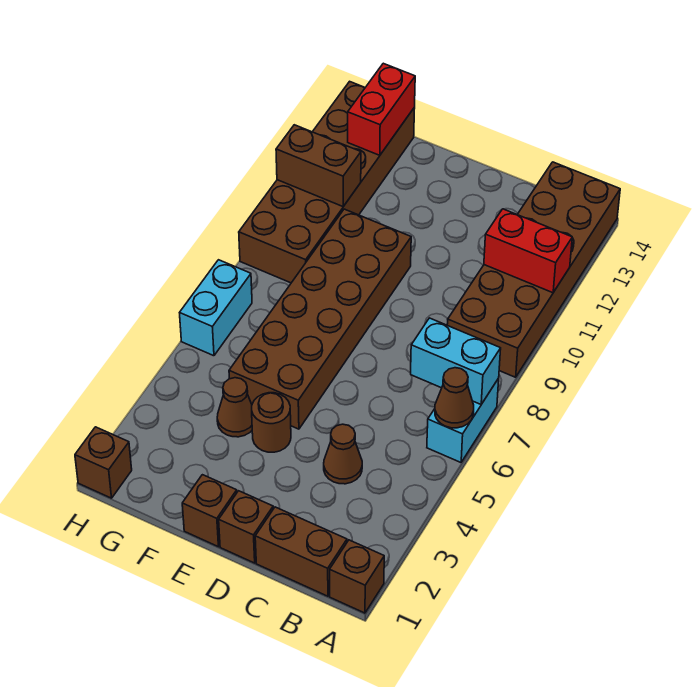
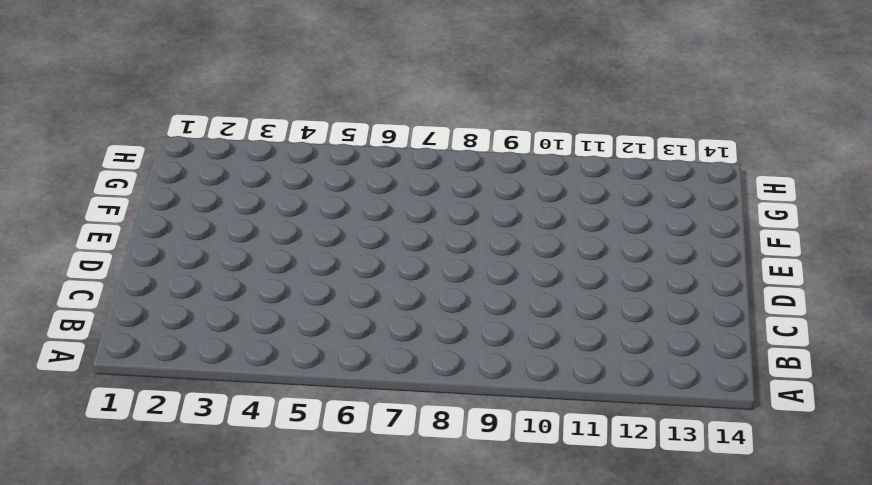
none -> brown brick A1 level 1
none -> cyan brick A6:A7 level 1
none -> brown brick A9:B14 level 1

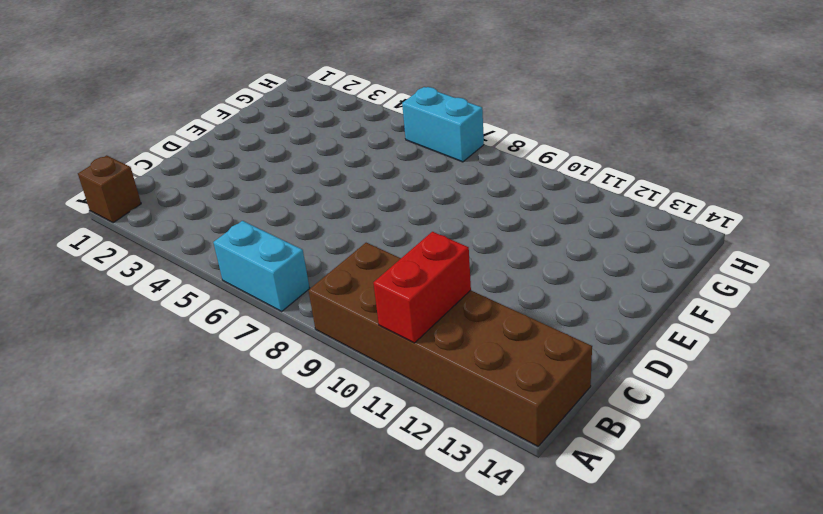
none -> brown brick B1:C1 level 1
none -> brown cone C4 level 1
none -> brown brick D1 level 1

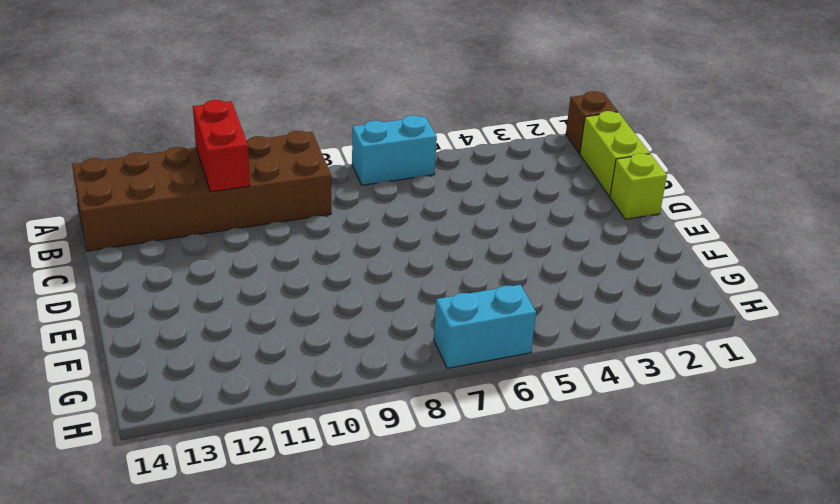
lime brick B1:C1 level 1 -> brown brick B1:C1 level 1
lime brick D1 level 1 -> brown brick D1 level 1
none -> brown cone C4 level 1
none -> brown brick E1 level 1
none -> brown round brick E4 level 1

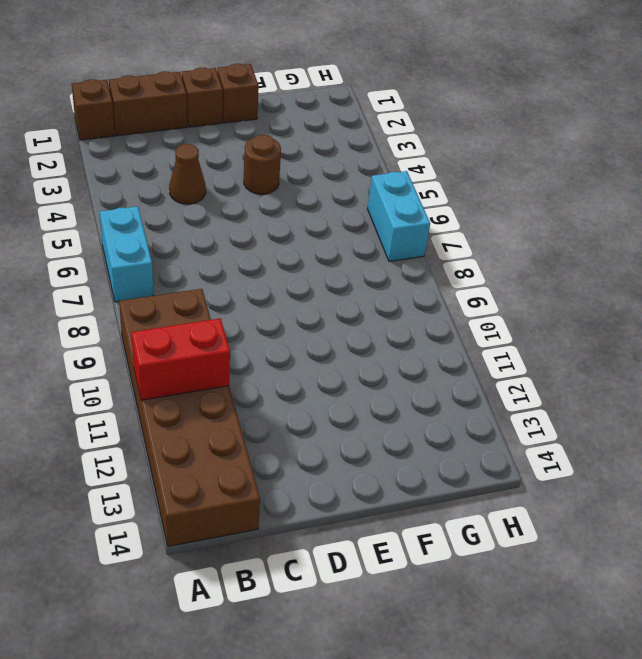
none -> brown brick E5:F10 level 1
none -> brown cone F4 level 1
none -> brown brick G9:H14 level 1

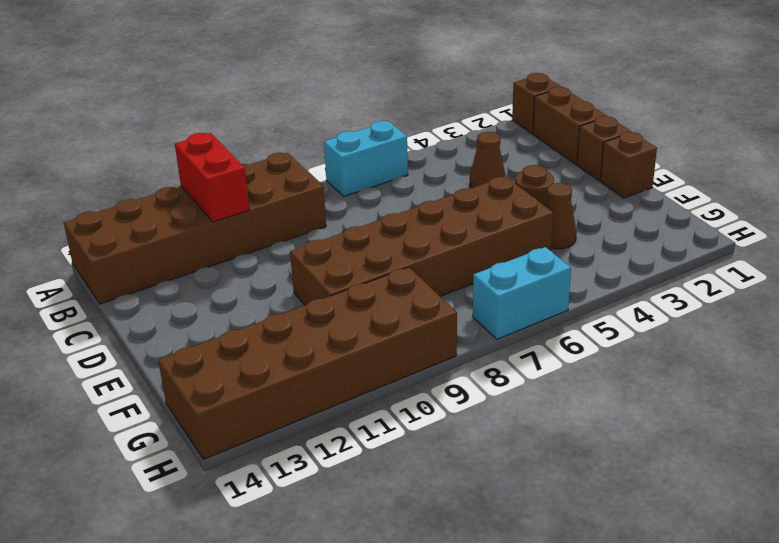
none -> brown brick H1 level 1
none -> brown cone A6 level 2
none -> cyan brick A7:B7 level 2

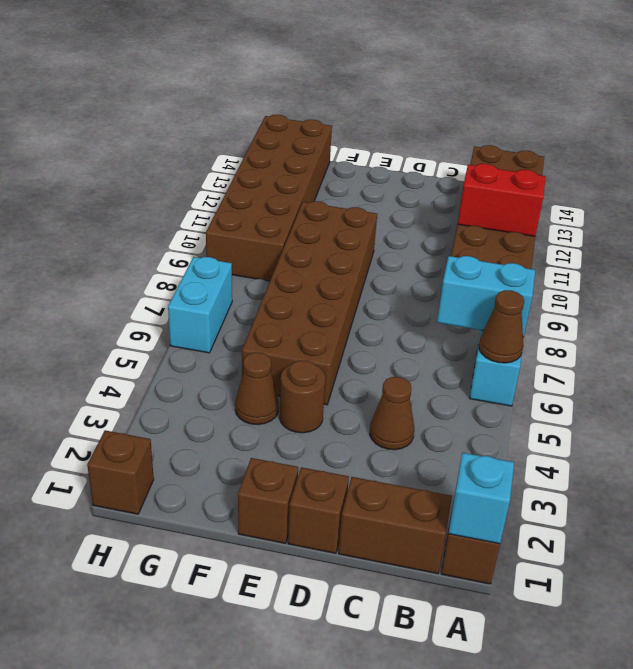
cyan brick A1 level 2 -> none
none -> brown brick G11:H11 level 2
none -> red brick G13:G14 level 2

